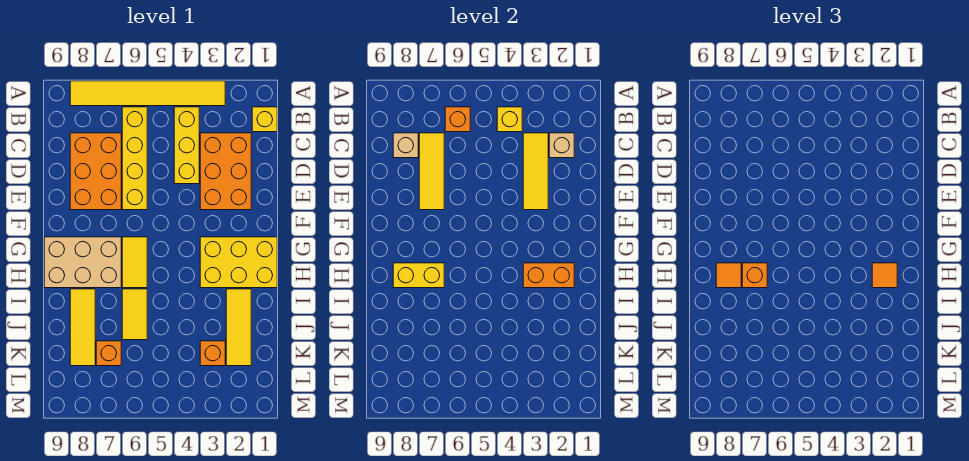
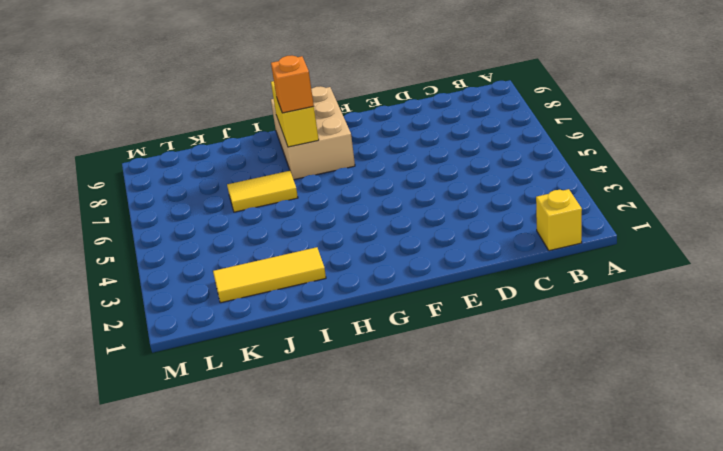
none -> yellow tile A3:A8 level 1
none -> yellow brick B4:D4 level 1
none -> yellow brick B6:E6 level 1

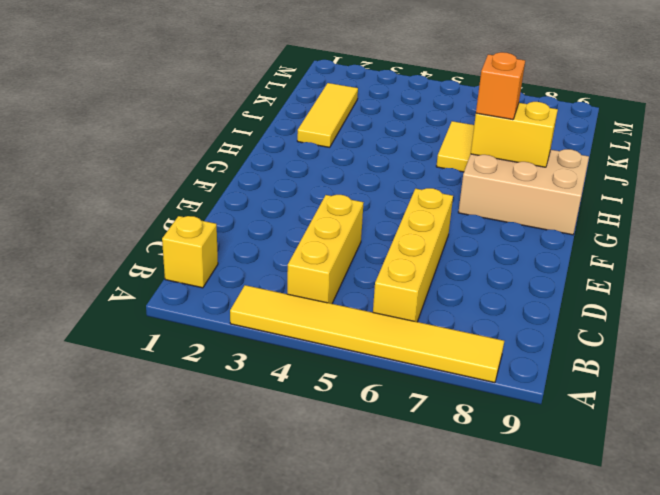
none -> orange brick C2:E3 level 1
none -> orange brick C7:E8 level 1
none -> yellow brick G1:H3 level 1

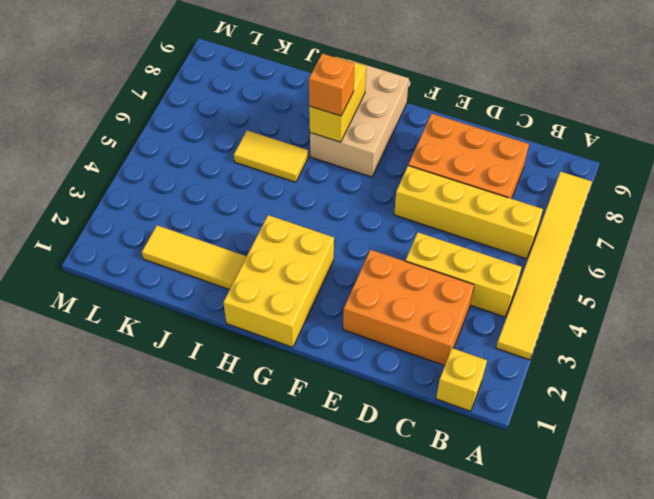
none -> yellow tile G6:H6 level 1
none -> yellow tile I8:K8 level 1
none -> orange brick K3 level 1

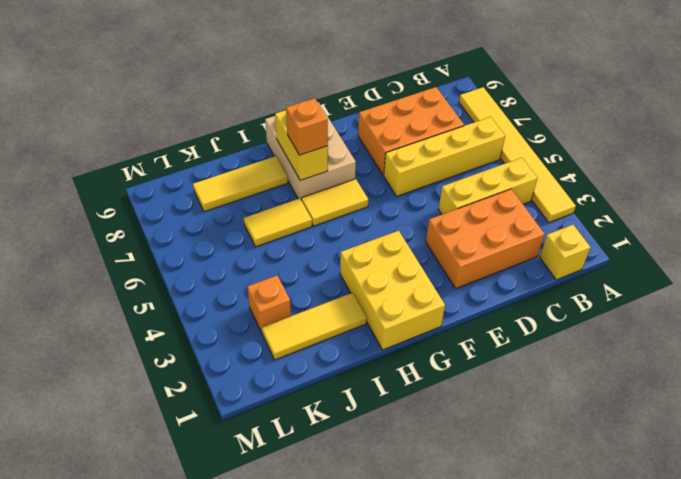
none -> orange brick K7 level 1
none -> yellow brick B4 level 2
none -> orange brick B6 level 2

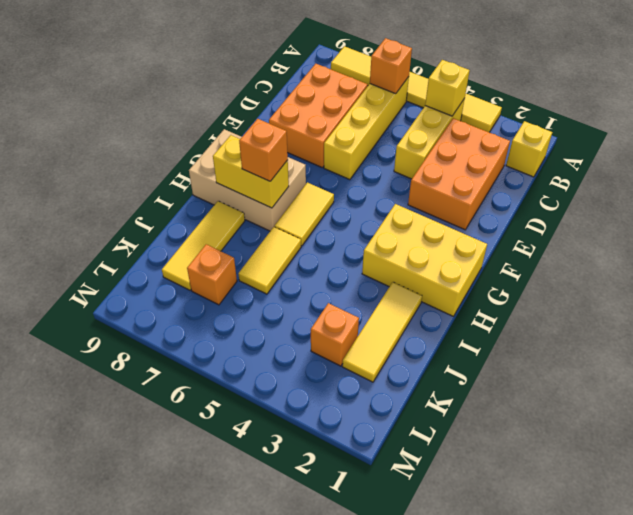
none -> tan brick C2 level 2
none -> yellow tile C3:E3 level 2
none -> yellow tile C7:E7 level 2

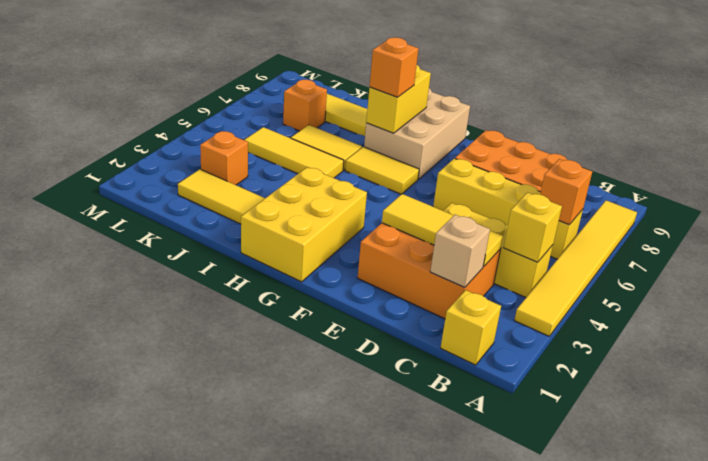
yellow tile I5:K5 level 1 -> yellow tile C7:E7 level 2
none -> tan brick C8 level 2
none -> orange brick H2:H3 level 2
none -> orange tile H2 level 3

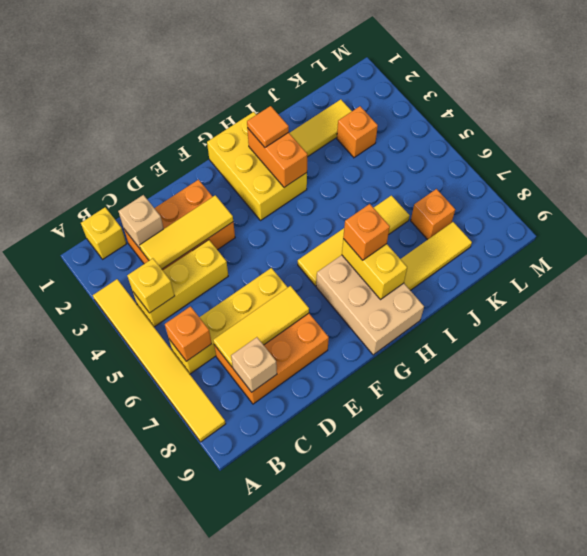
none -> orange tile H8 level 3

